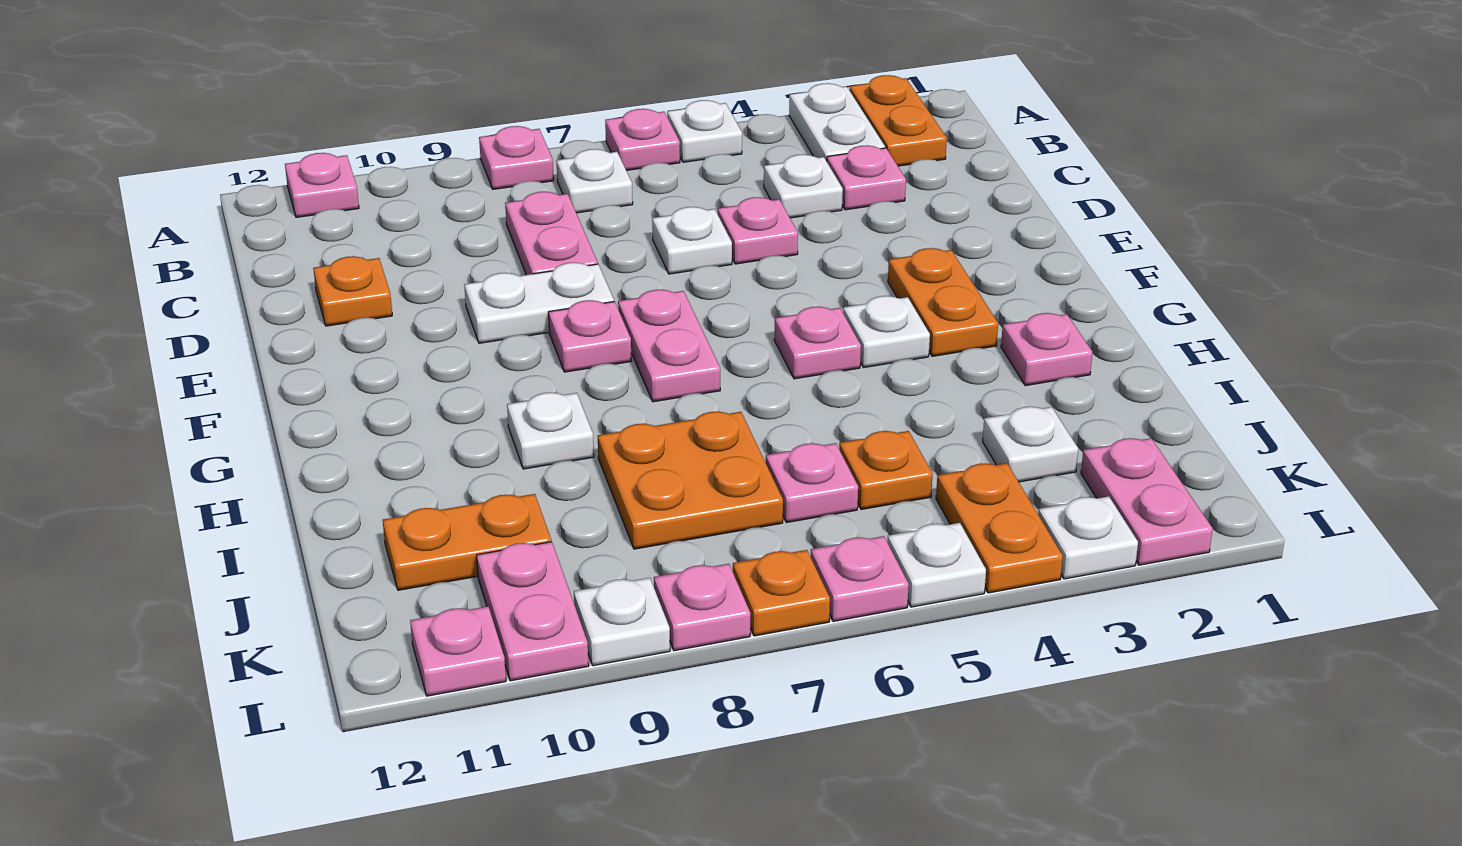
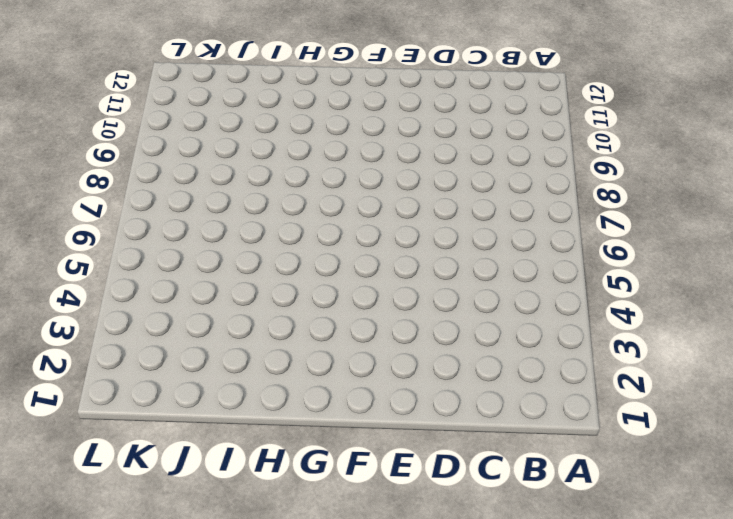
none -> orange plate A2:B2 level 1
none -> white plate A3:B3 level 1
none -> white plate A5 level 1
none -> pink plate A6 level 1

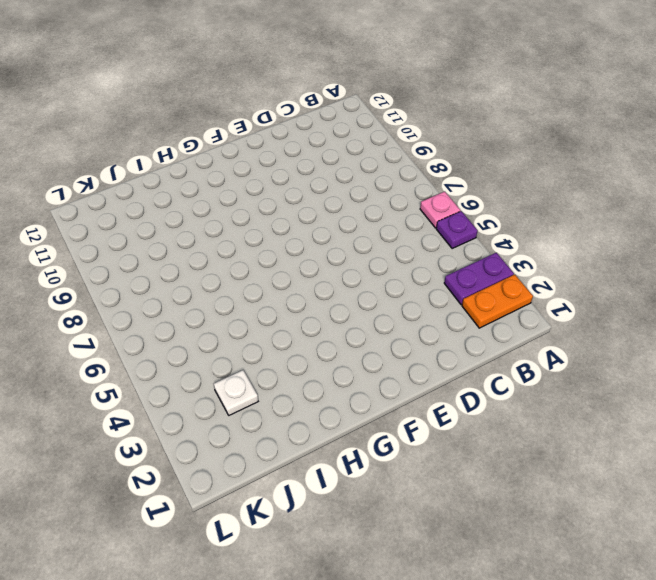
purple plate A3:B3 level 1 -> white plate A3:B3 level 1
purple plate A5 level 1 -> white plate A5 level 1
none -> pink plate A8 level 1
none -> pink plate A11 level 1
none -> white plate B7 level 1
none -> pink plate C3 level 1

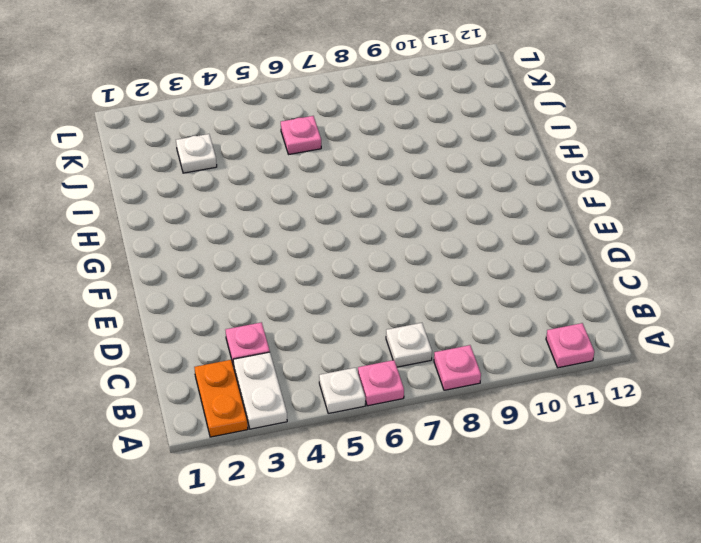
none -> white plate C4 level 1
none -> pink plate C8:D8 level 1
none -> pink plate D5 level 1
none -> white plate D6 level 1

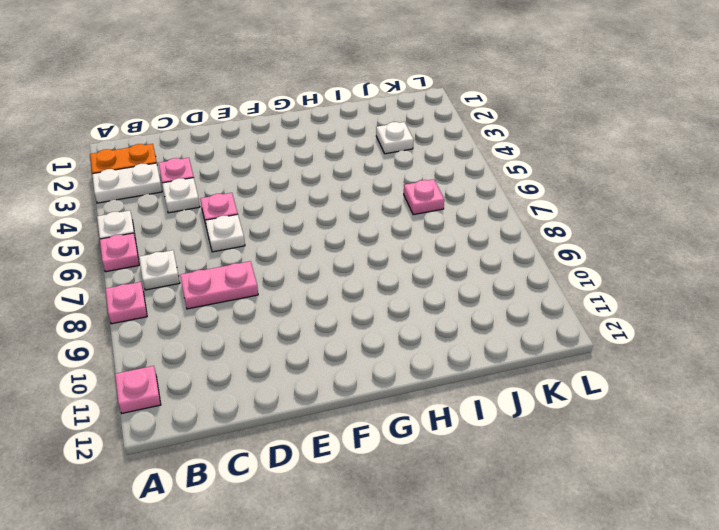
none -> orange plate D11 level 1
none -> white plate E8:E9 level 1
none -> orange plate F3:G3 level 1
none -> pink plate F7:G7 level 1

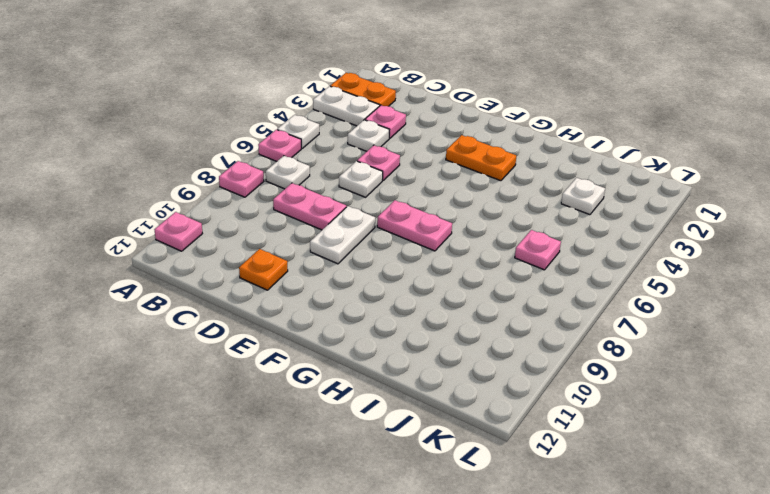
none -> pink plate F8 level 1
none -> white plate G4 level 1
none -> pink plate G5 level 1
none -> pink plate H2 level 1

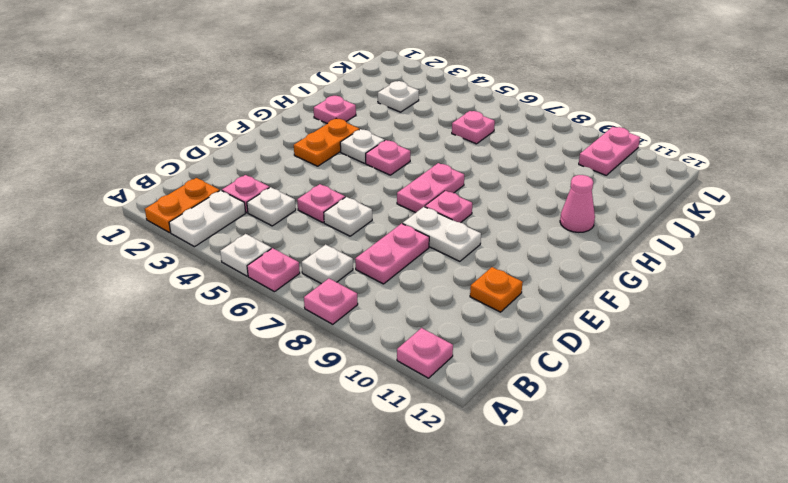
pink cone H11 level 1 -> none
none -> white plate H9 level 1
none -> orange plate I7:J8 level 1
none -> orange plate J5 level 1
none -> orange plate J10:J11 level 1

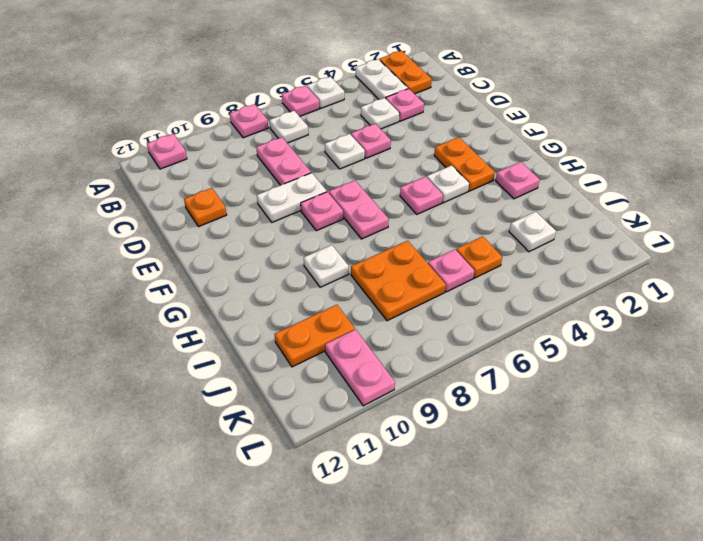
none -> pink plate K2:L2 level 1
none -> orange plate K4:L4 level 1
none -> white plate L3 level 1
none -> white plate L5 level 1

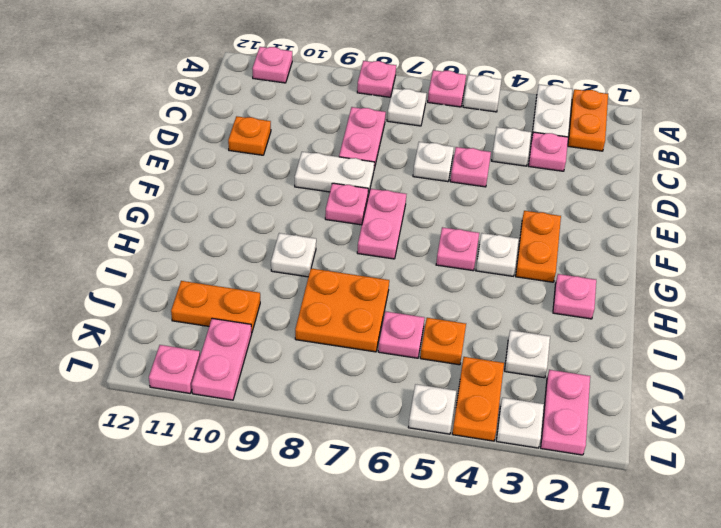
none -> pink plate L6 level 1
none -> orange plate L7 level 1
none -> pink plate L8 level 1
none -> white plate L9 level 1

